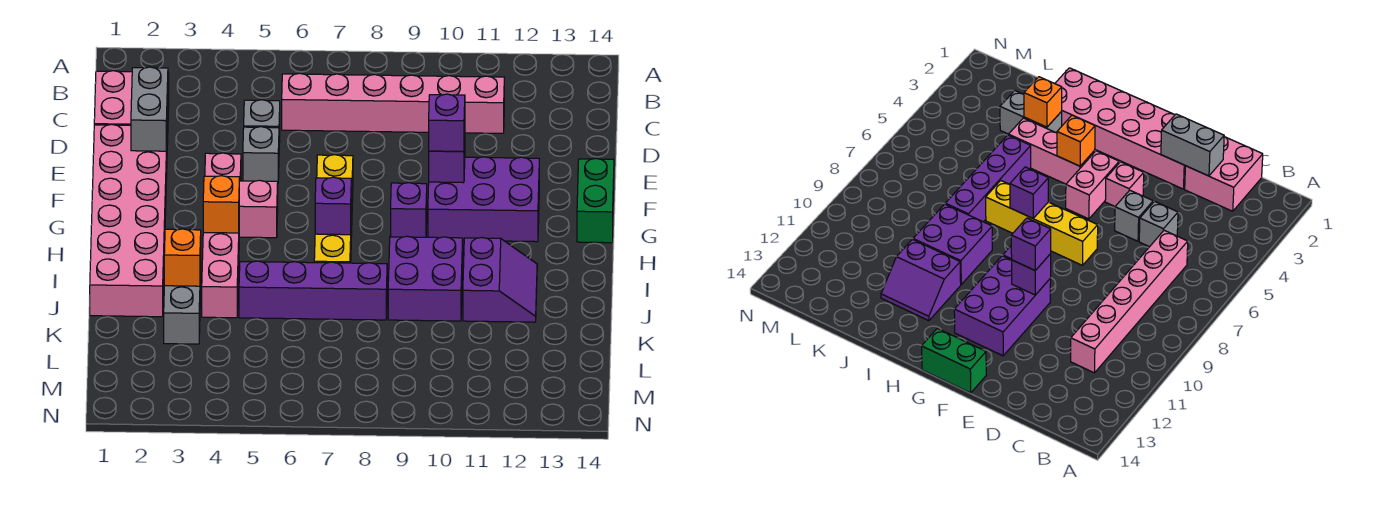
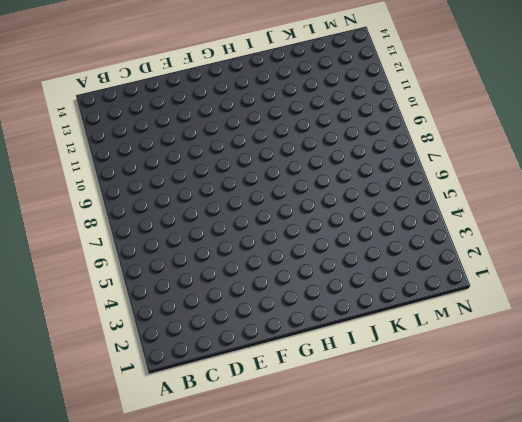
none -> pink brick C1:D2 level 1
none -> pink brick C6:C11 level 1
none -> grey brick D5 level 1

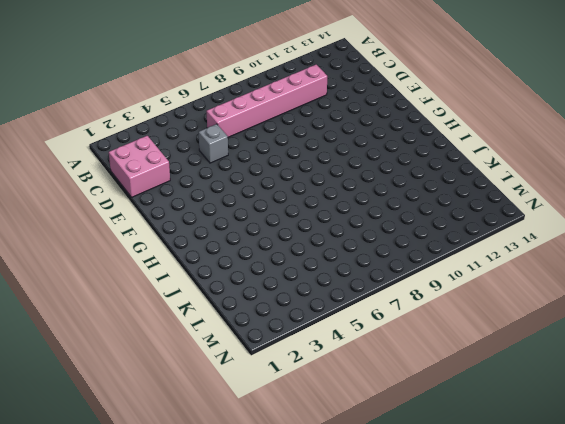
none -> pink brick E1:J2 level 1
none -> grey brick E5 level 1
none -> pink brick F4 level 1

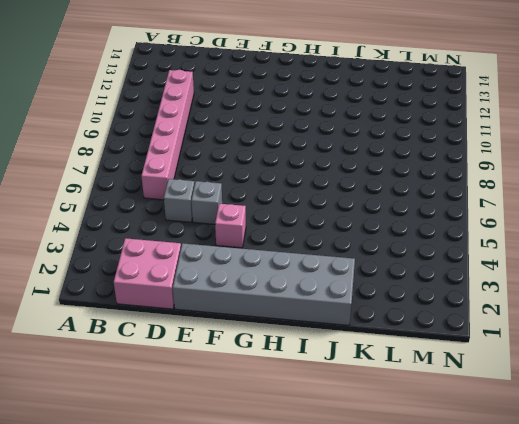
grey brick E1:J2 level 1 -> pink brick E1:J2 level 1
none -> yellow brick F7:I7 level 1
none -> purple brick F10:G12 level 1
none -> green brick F14:G14 level 1

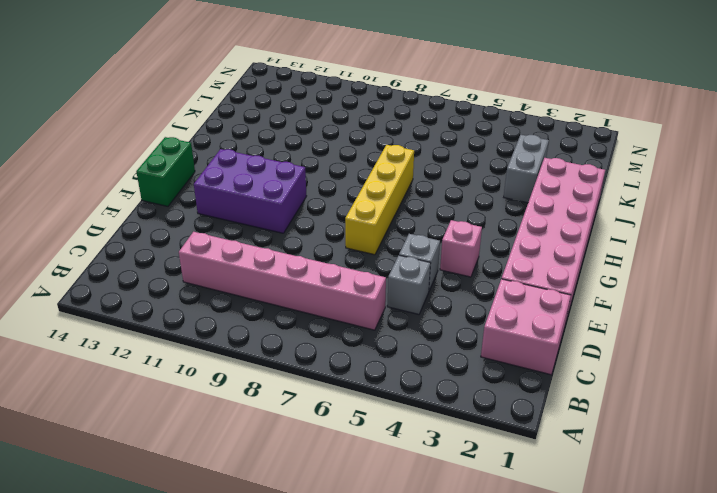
none -> pink brick G4:G5 level 1
none -> purple brick G9 level 1
none -> pink brick H4:J4 level 1

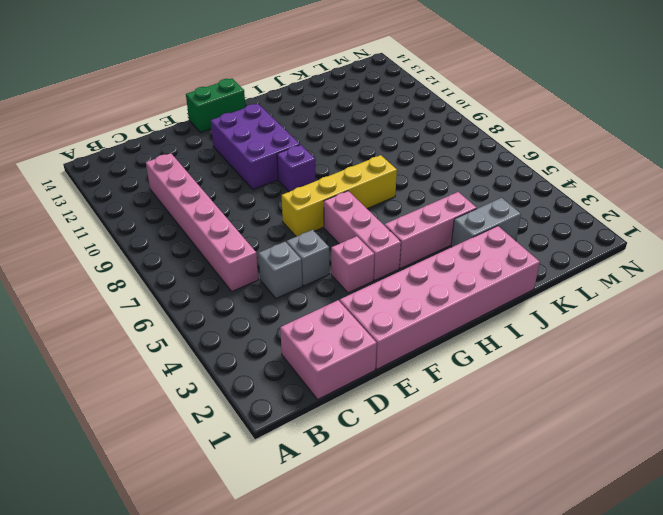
pink brick G4:G6 level 1 -> pink brick G4:G5 level 1
none -> purple brick I9:J10 level 1
none -> purple slope I11:J12 level 1 top 11
none -> purple brick J5:J8 level 1

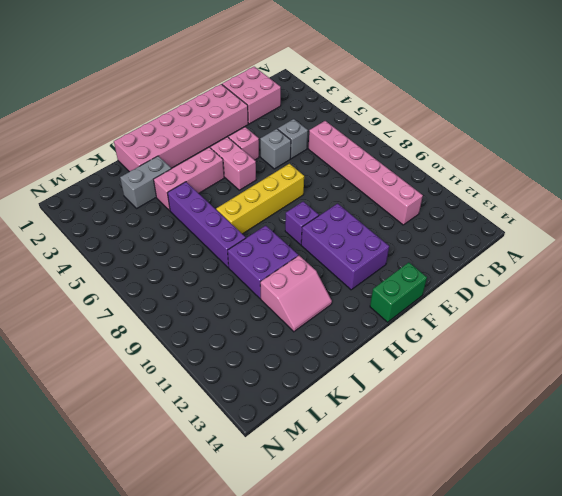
pink slope I11:J12 level 1 top 11 -> purple slope I11:J12 level 1 top 11
none -> grey brick D2:E2 level 2
none -> purple brick F10 level 2
none -> orange brick H4 level 2

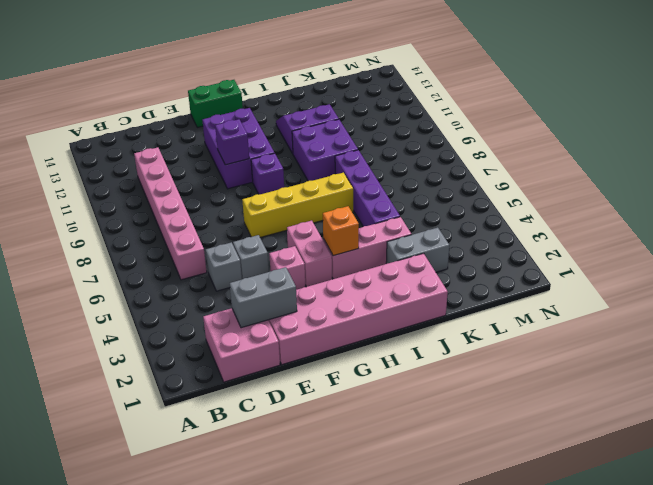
none -> purple brick H7 level 2
none -> orange brick J3 level 2
none -> purple brick F10 level 3

